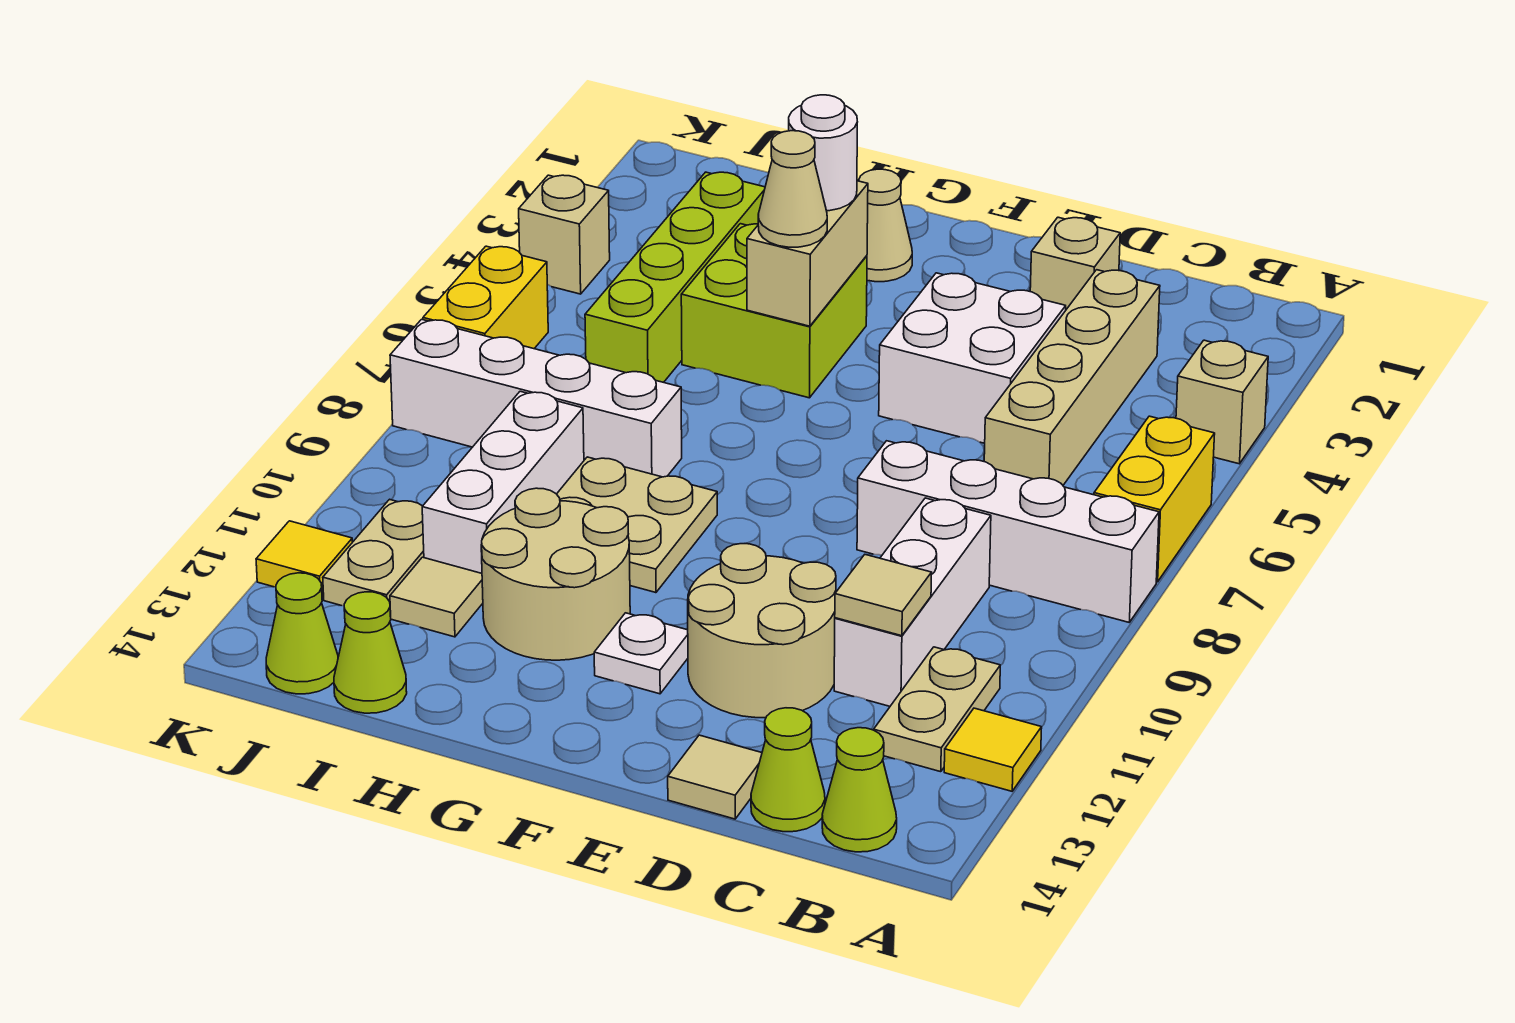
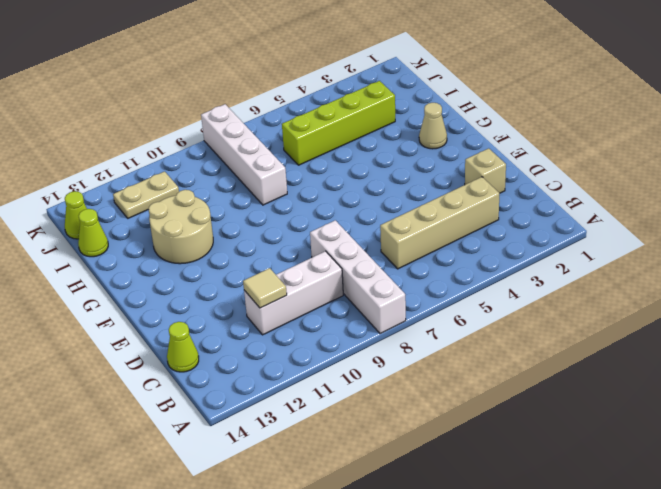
none -> tan brick A4 level 1
none -> yellow brick A6:A7 level 1
none -> yellow tile A12 level 1
none -> tan plate B11:B12 level 1

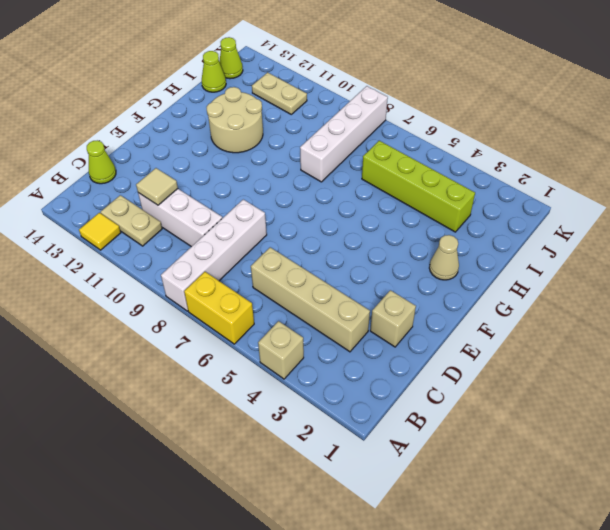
none -> lime cone B14 level 1
none -> white brick D4:E5 level 1
none -> tan round brick D11:E12 level 1
none -> tan tile D14 level 1

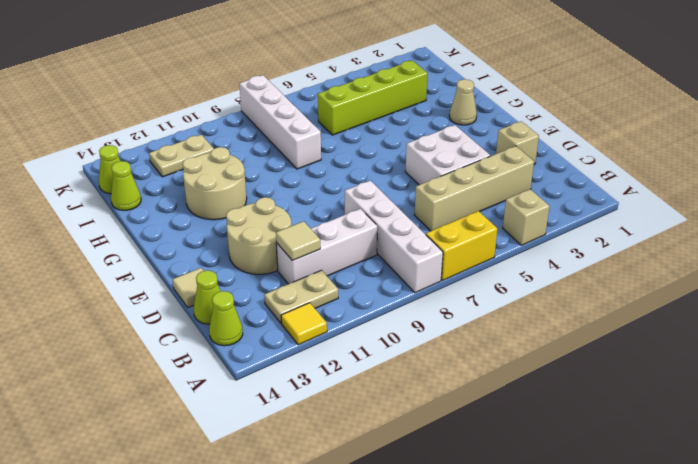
none -> white plate F12 level 1
none -> lime brick G4:H5 level 1
none -> tan plate G9:H10 level 1
none -> white brick I9:I11 level 1

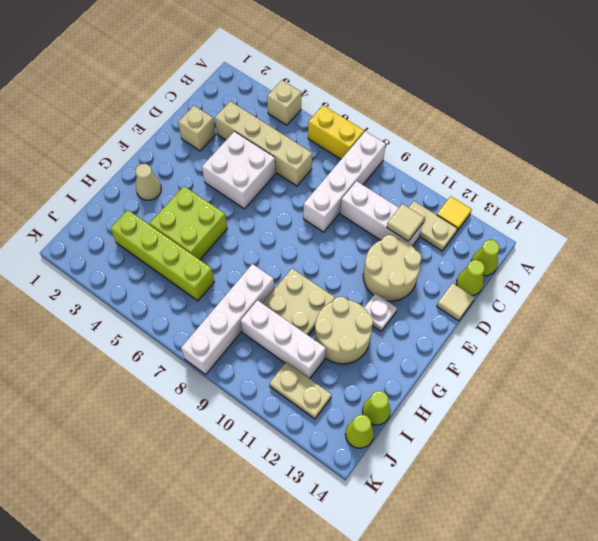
none -> tan tile I12 level 1
none -> tan brick K4 level 1
none -> yellow brick K6:K7 level 1
none -> yellow tile K12 level 1

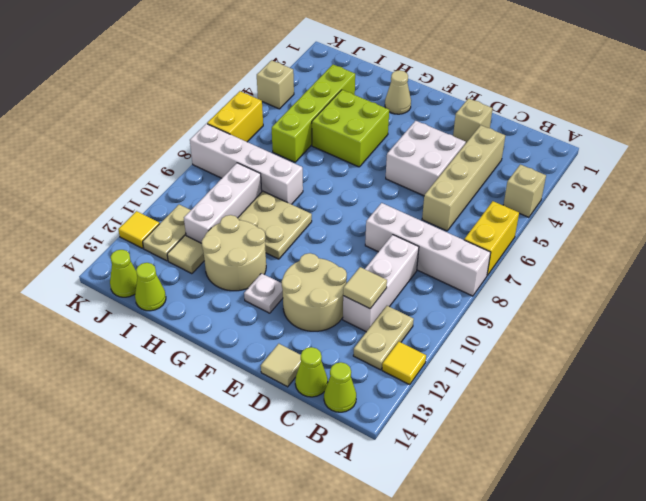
none -> tan brick G4:G5 level 2
none -> white round brick G4 level 3
none -> tan cone G5 level 3

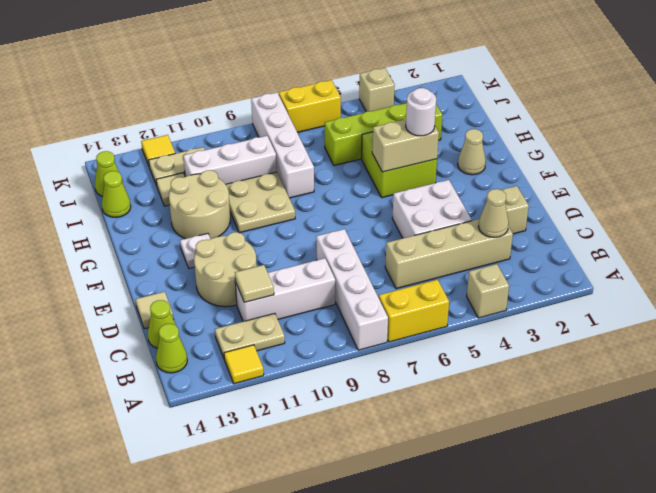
tan cone C3 level 2 -> tan cone G5 level 3

